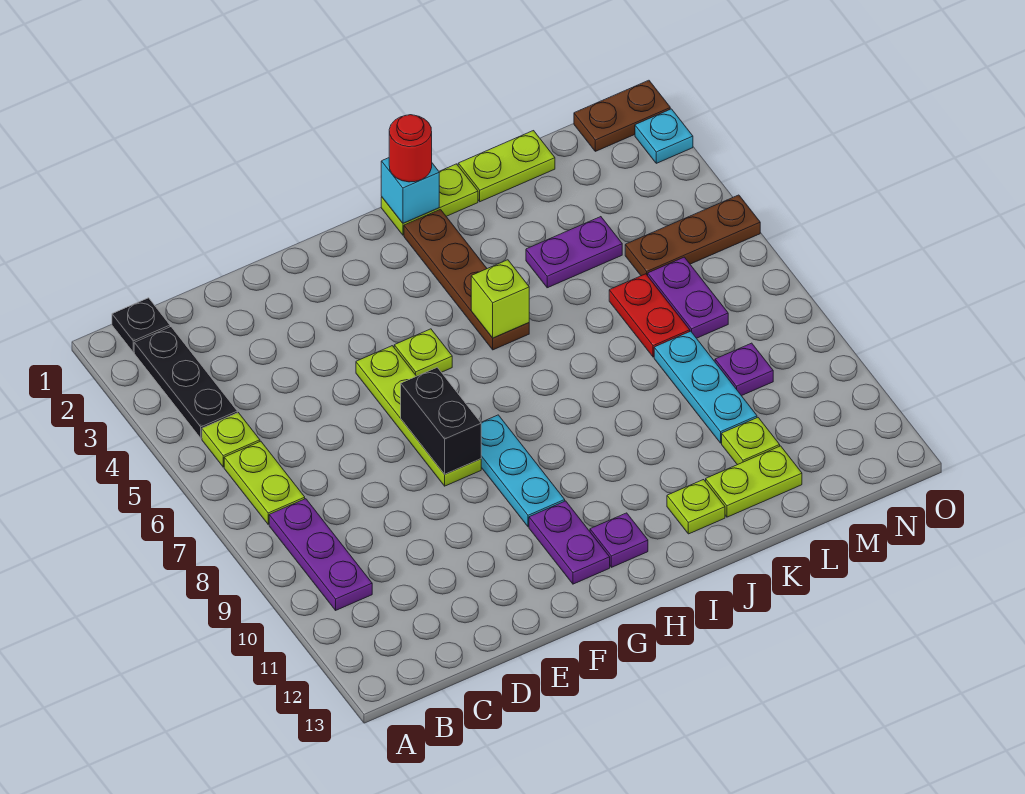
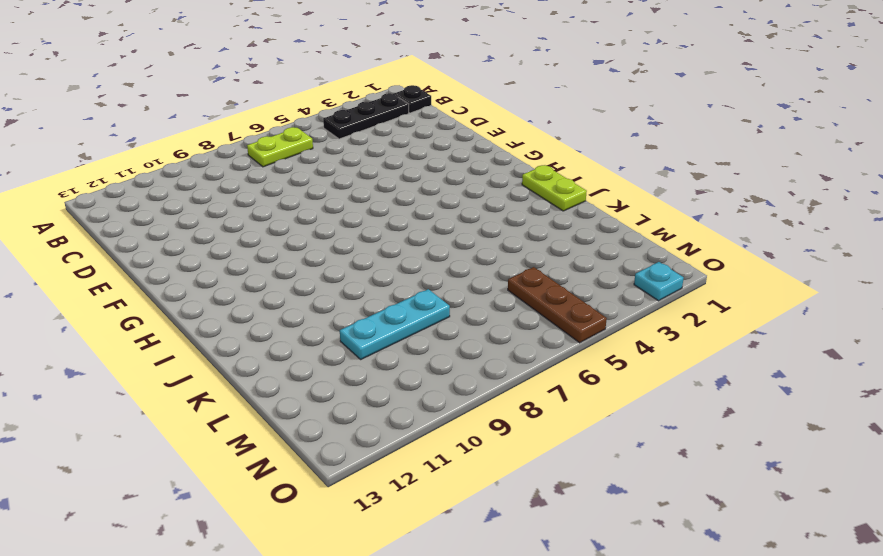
none -> lime plate B5 level 1
none -> purple plate B8:B10 level 1
none -> lime plate F5:F8 level 1

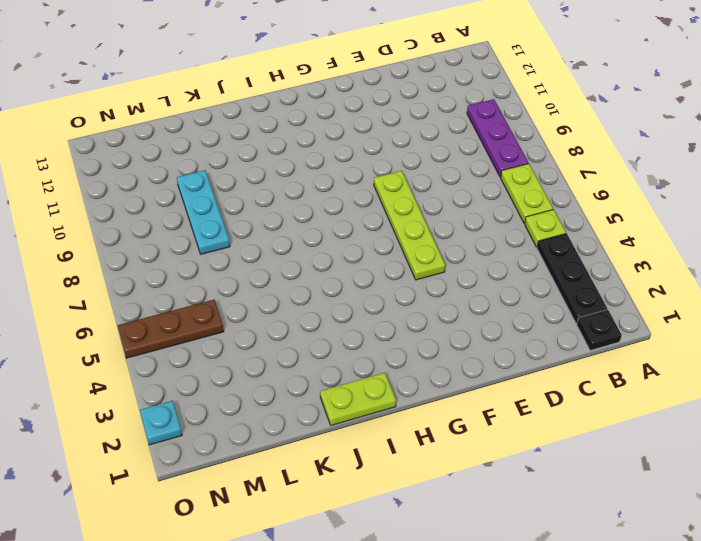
none -> lime plate G5 level 1
none -> cyan plate G8:G10 level 1
none -> purple plate G11:G12 level 1

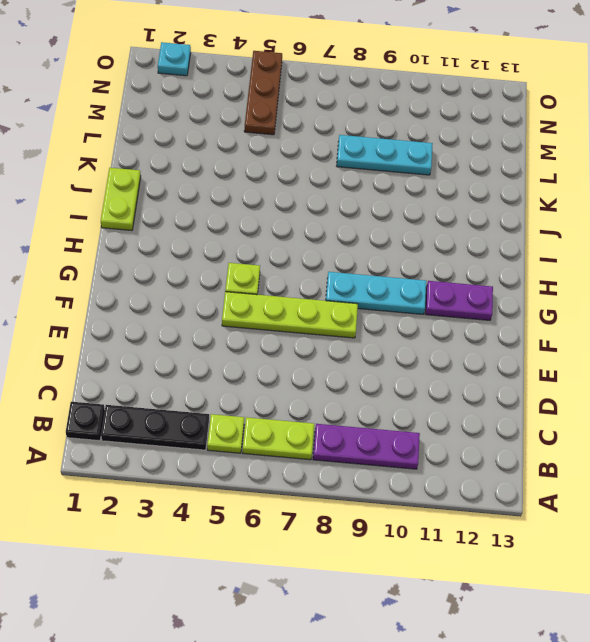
none -> purple plate H12 level 1
none -> brown plate I2:I5 level 1
none -> lime plate J12 level 1

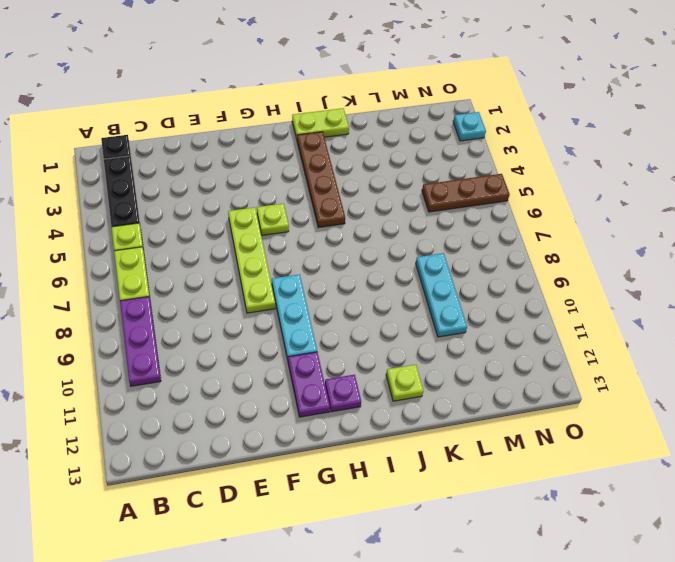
none -> lime plate K1:L1 level 1
none -> purple plate K4:L4 level 1
none -> lime plate K12:L12 level 1

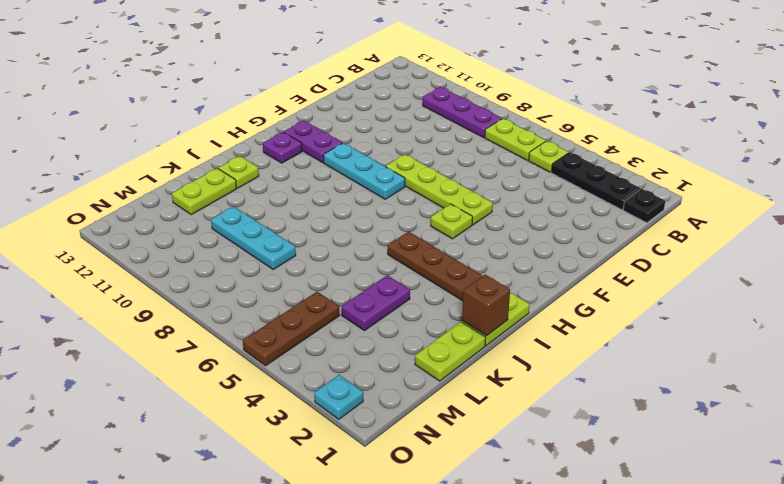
brown brick J1 level 2 -> none
none -> red plate L6:L7 level 1
none -> lime plate L11 level 1
none -> purple plate M6:M7 level 1

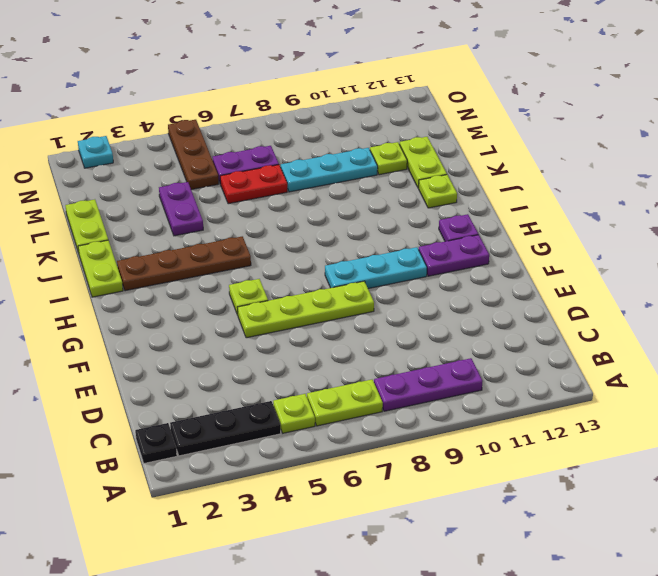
none -> purple plate M9 level 1
none -> brown plate N1:O1 level 1
none -> black brick F7:F8 level 2

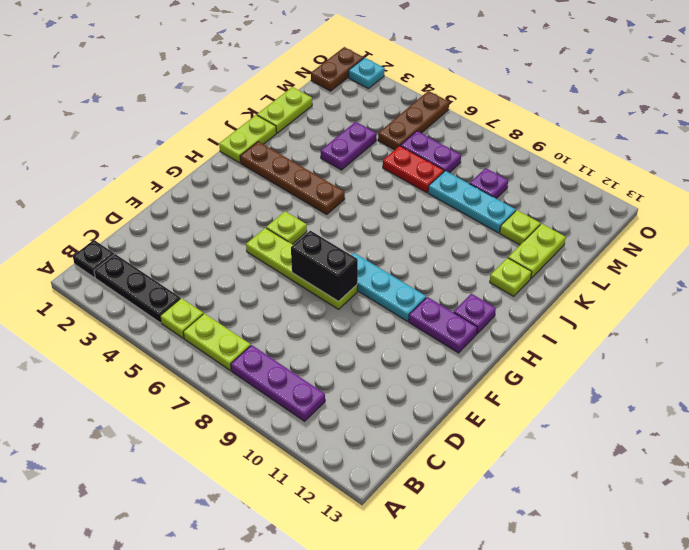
none -> cyan brick I1 level 2
none -> lime brick I5 level 2
none -> red round brick I1 level 3

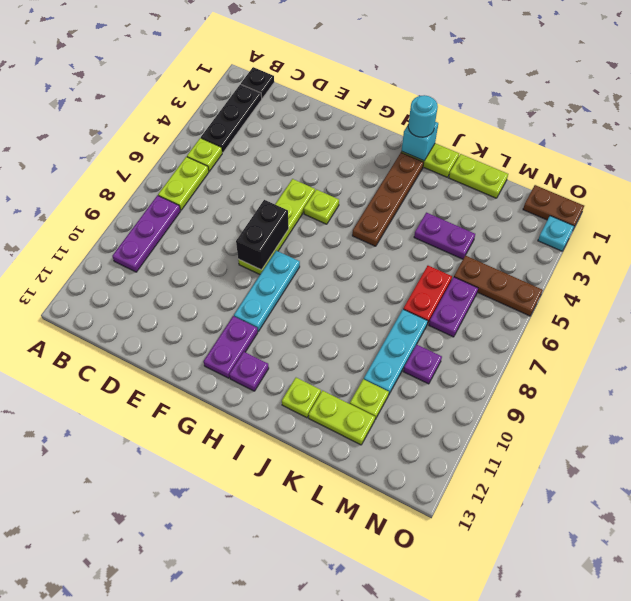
cyan round brick I1 level 3 -> red round brick I1 level 3
none -> lime brick I5 level 2

